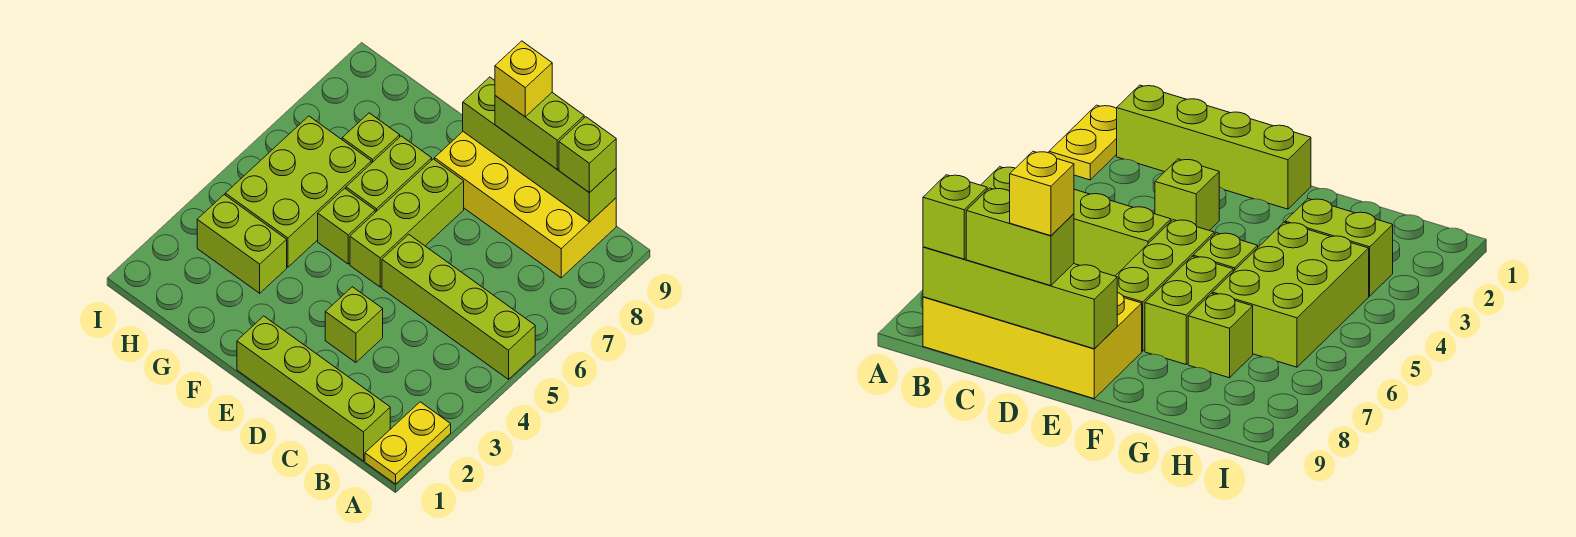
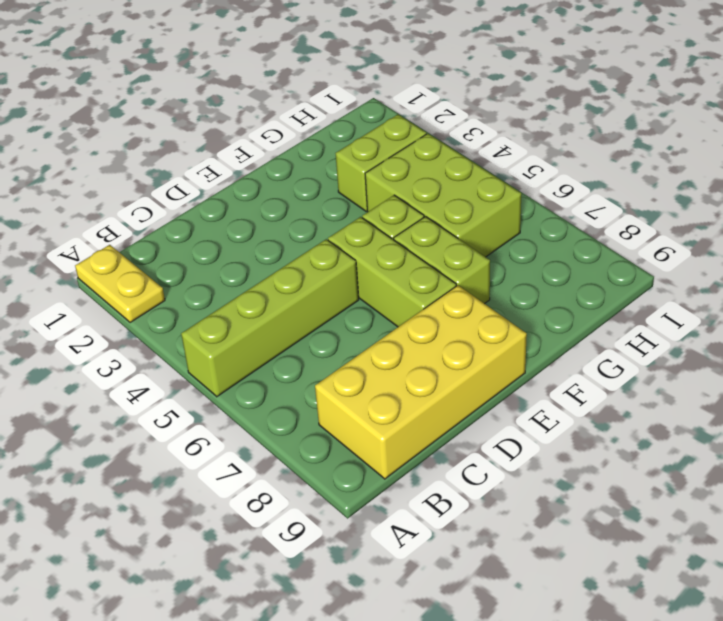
none -> lime brick B1:E1 level 1
none -> lime brick D3 level 1
none -> lime brick G7 level 1

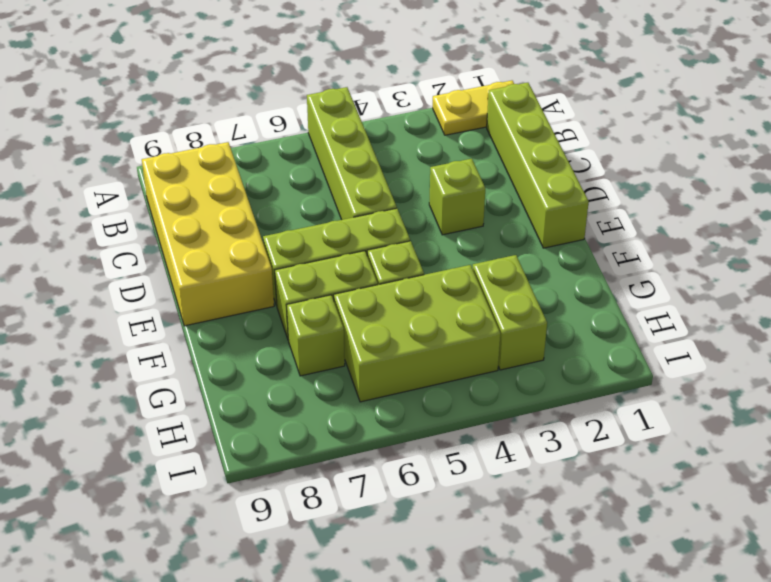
none -> lime brick B9:E9 level 2
none -> lime brick B9 level 3
none -> lime brick C9:D9 level 3

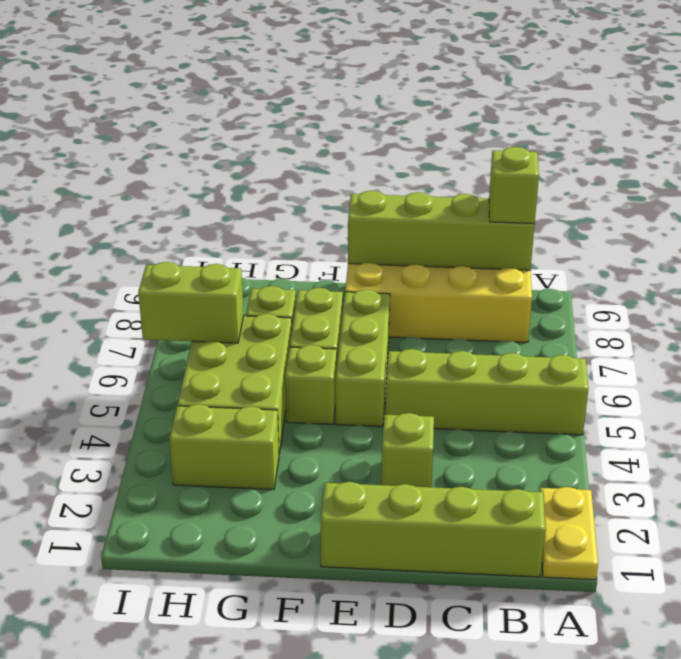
lime brick H6:I6 level 2 -> lime brick C9:D9 level 3
none -> yellow brick D9 level 4

